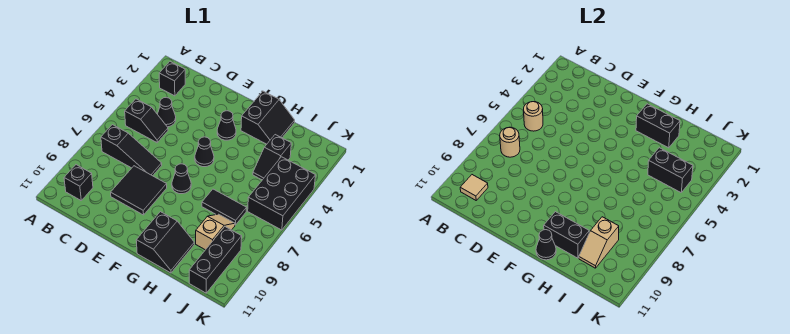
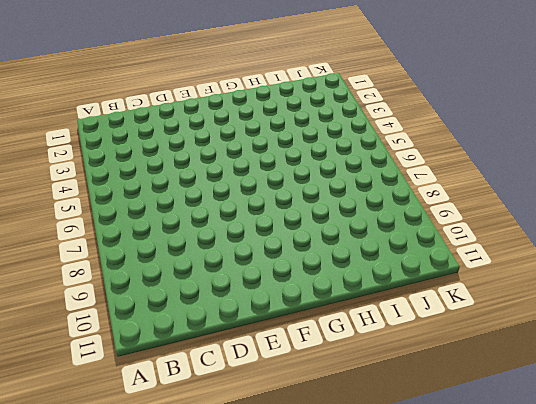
none -> black brick B2 level 1
none -> black slope B5:C5 level 1 top B
none -> black slope B7:D7 level 1 top B

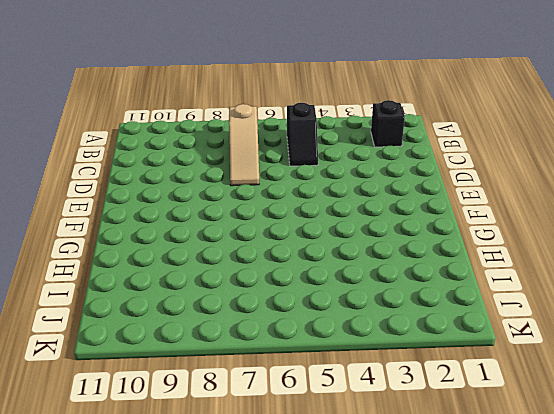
tan slope B7:D7 level 1 top B -> black slope B7:D7 level 1 top B
none -> black brick B10 level 1
none -> black cone C4 level 1
none -> black tile D8:E9 level 1

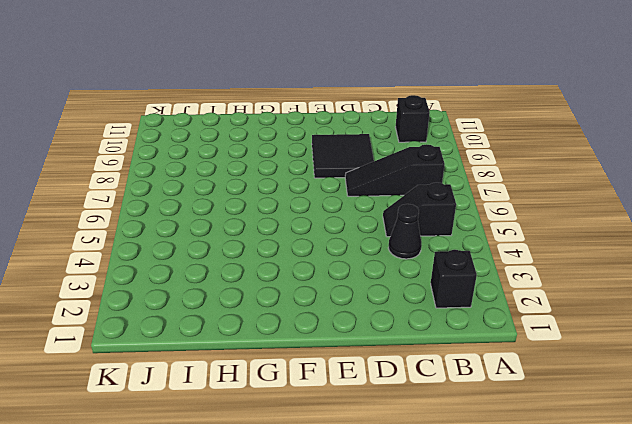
none -> black cone F3 level 1
none -> black cone F5 level 1
none -> black cone F7 level 1

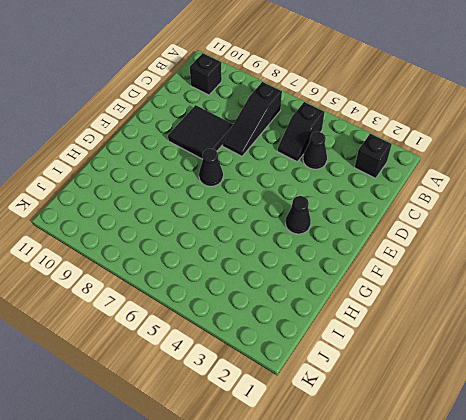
none -> black cone F5 level 1
none -> black slope G1:H2 level 1 top G
none -> black slope G10:H11 level 1 top G

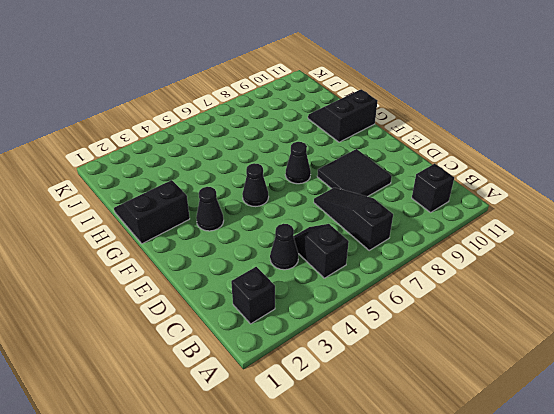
none -> black tile H7:I7 level 1
none -> black slope I3:I4 level 1 top 3
none -> tan slope I8:I9 level 1 top 9

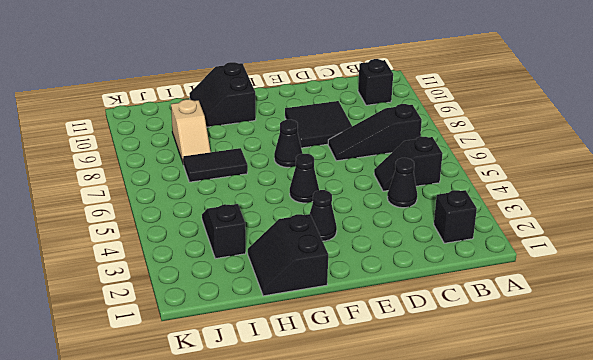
none -> black brick J4:K6 level 1
none -> black brick J9:J11 level 1
none -> tan round brick B5 level 2

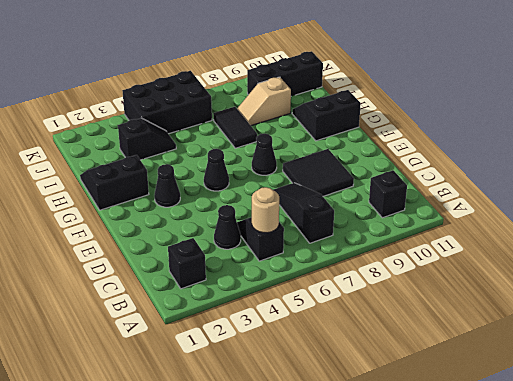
none -> tan round brick B7 level 2
none -> tan tile B10 level 2
none -> black brick G2:H2 level 2

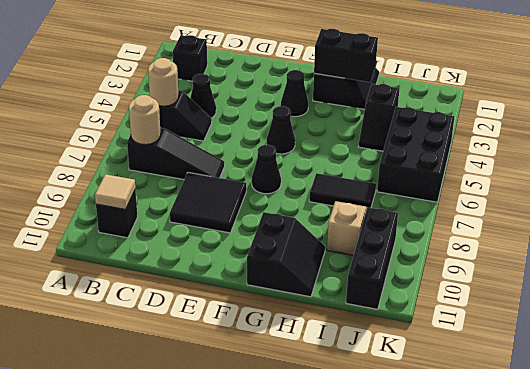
none -> black brick G10:H10 level 2
none -> black cone G11 level 2
none -> black brick I4:J4 level 2

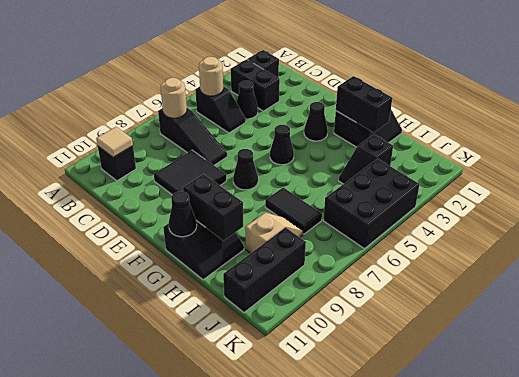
black brick B3:C3 level 1 -> black brick I4:J4 level 2
none -> tan slope I9:I10 level 2 top 9

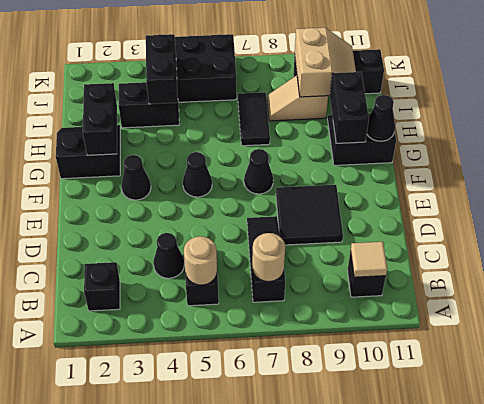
tan slope I9:J10 level 2 top 9 -> tan slope I9:I10 level 2 top 9

